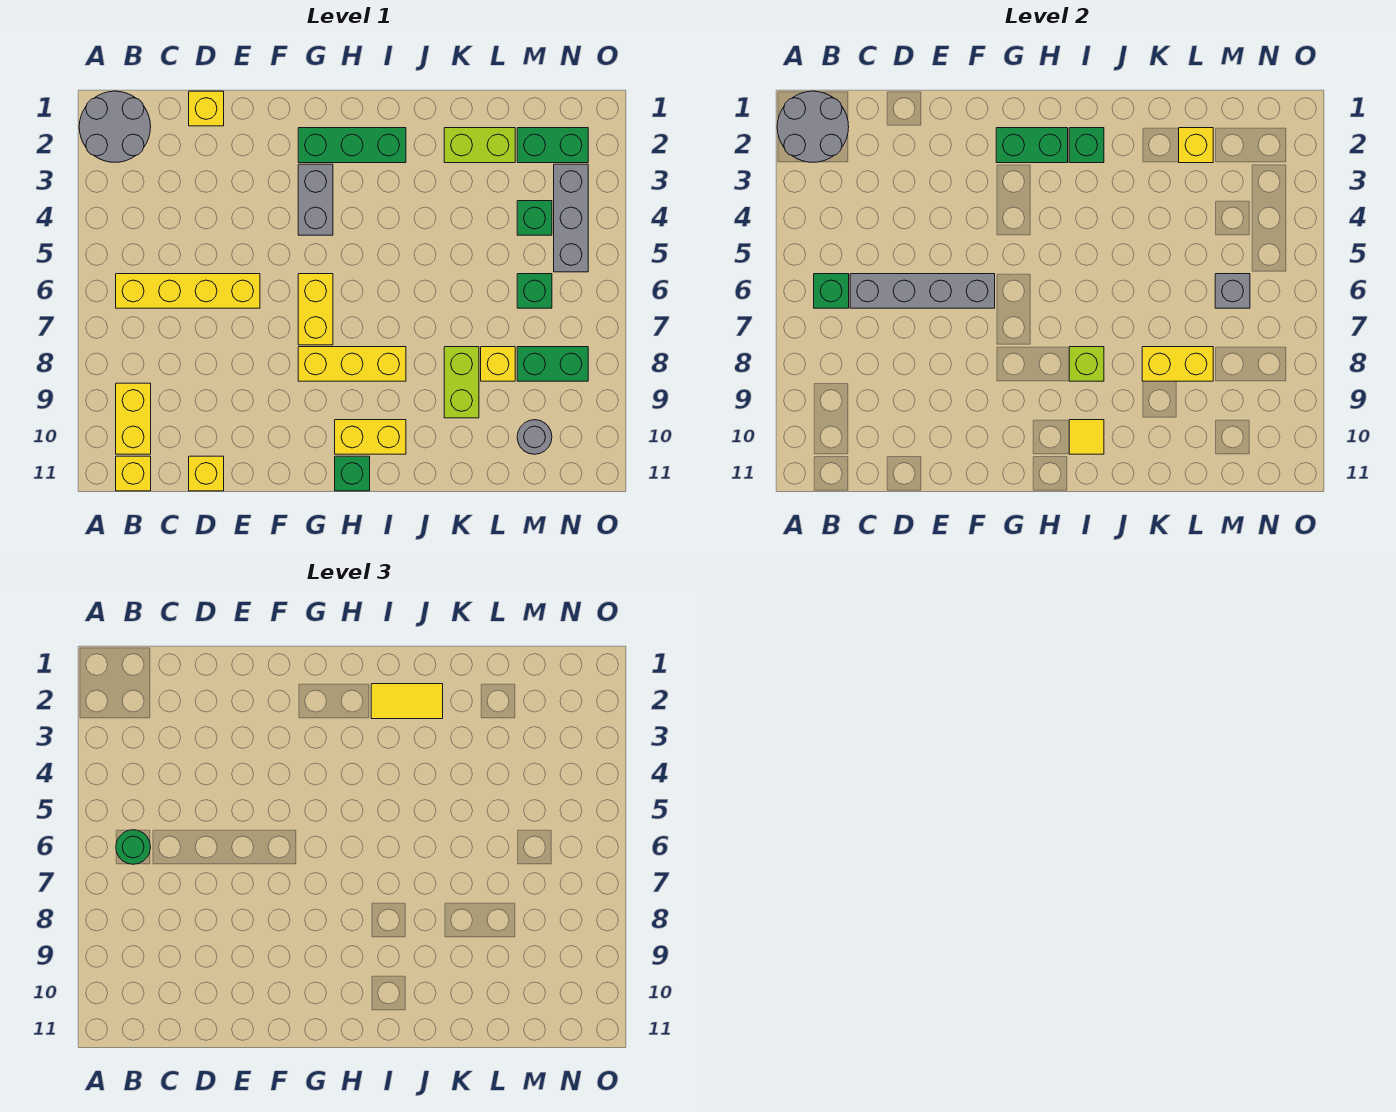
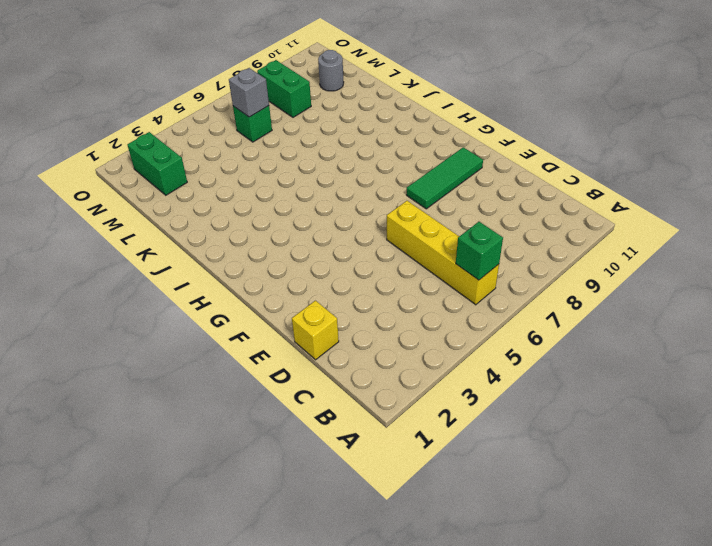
green tile F8:F10 level 1 -> none
none -> grey round brick A1:B2 level 1
none -> yellow brick B9:B10 level 1
none -> yellow brick B11 level 1
none -> yellow brick D11 level 1

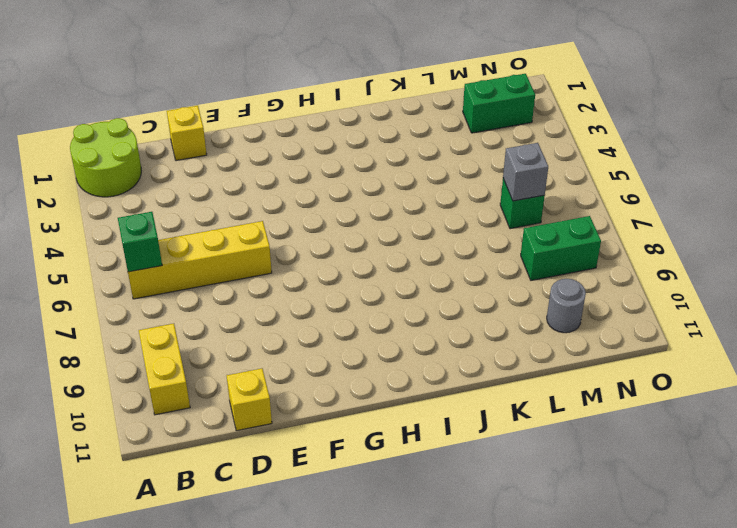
lime round brick A1:B2 level 1 -> grey round brick A1:B2 level 1
none -> yellow brick B11 level 1
none -> green brick G2:I2 level 1
none -> grey brick G3:G4 level 1
none -> yellow brick G6:G7 level 1

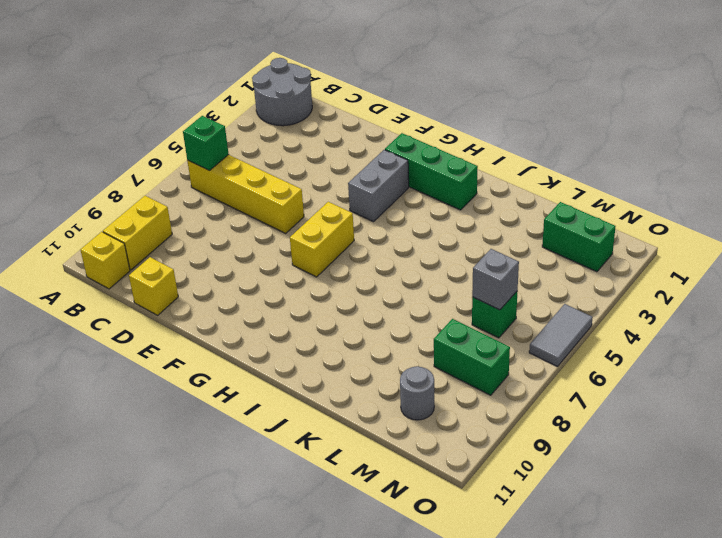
grey tile O5:O6 level 1 -> none
none -> yellow brick D1 level 1
none -> yellow brick G8:I8 level 1
none -> yellow brick H10:I10 level 1
none -> green brick H11 level 1

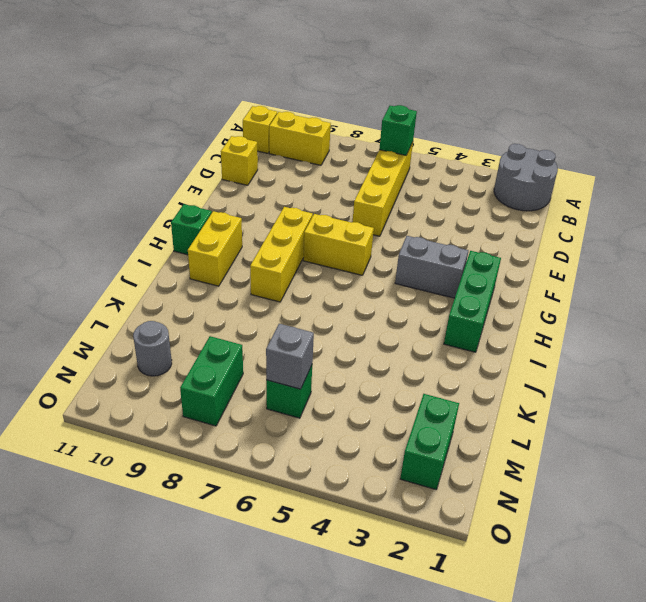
none -> yellow brick D1 level 1
none -> lime brick K2:L2 level 1
none -> lime brick K8:K9 level 1
none -> yellow brick L8 level 1

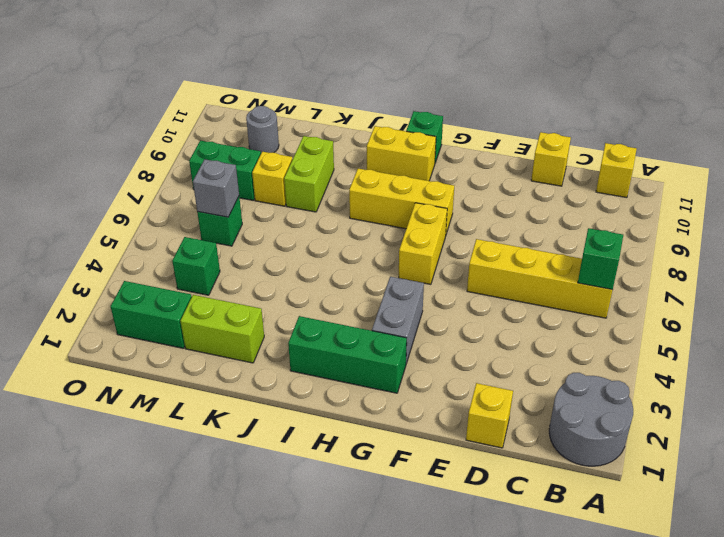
none -> yellow brick B9:B10 level 1
none -> grey brick N3:N5 level 1
none -> grey round brick A1:B2 level 2
none -> grey brick C6:F6 level 2

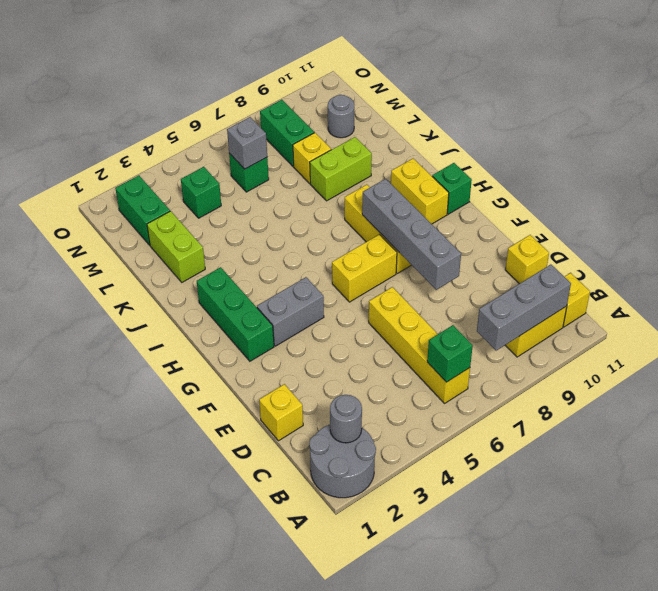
grey round brick B2 level 2 -> grey round brick A1:B2 level 2
grey brick B8:B10 level 2 -> grey brick N3:N5 level 1
grey brick E8:H8 level 2 -> grey brick C6:F6 level 2
none -> green brick G2:H2 level 2
none -> green brick I2 level 2
none -> lime brick I8 level 2
none -> yellow tile I10 level 2

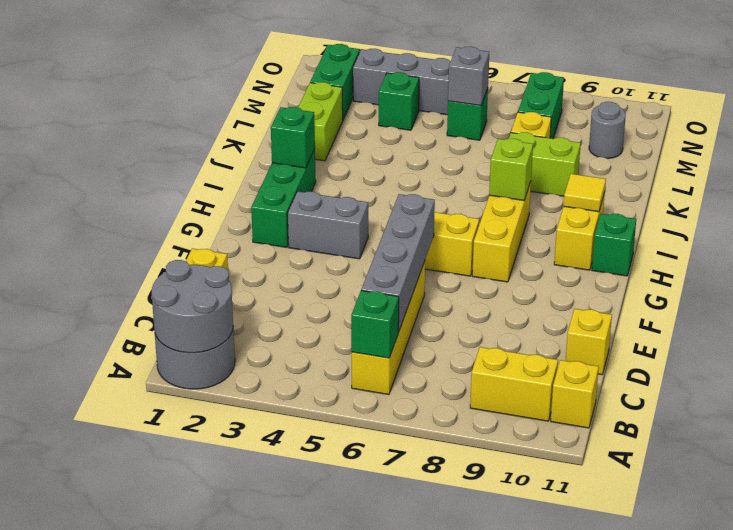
none -> green brick G2:H2 level 2
none -> yellow brick K8:L8 level 2
none -> yellow brick L2 level 2
none -> green round brick B6 level 3

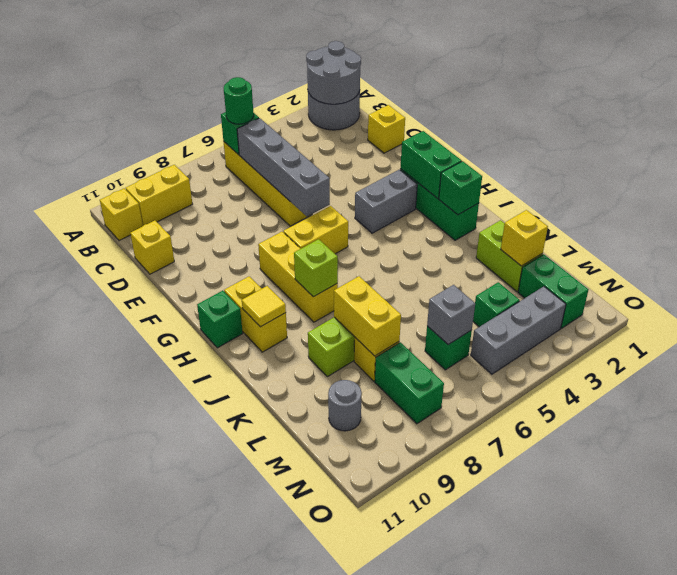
none -> yellow tile I2:J2 level 3

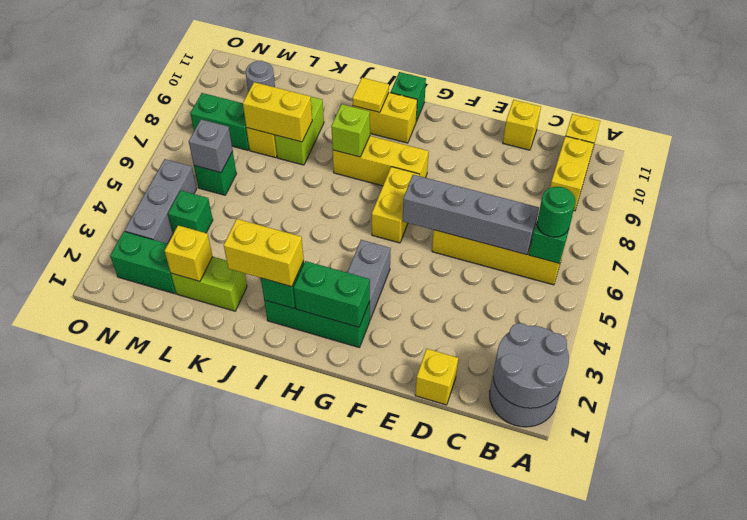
yellow brick I2:J2 level 3 -> yellow tile I2:J2 level 3

